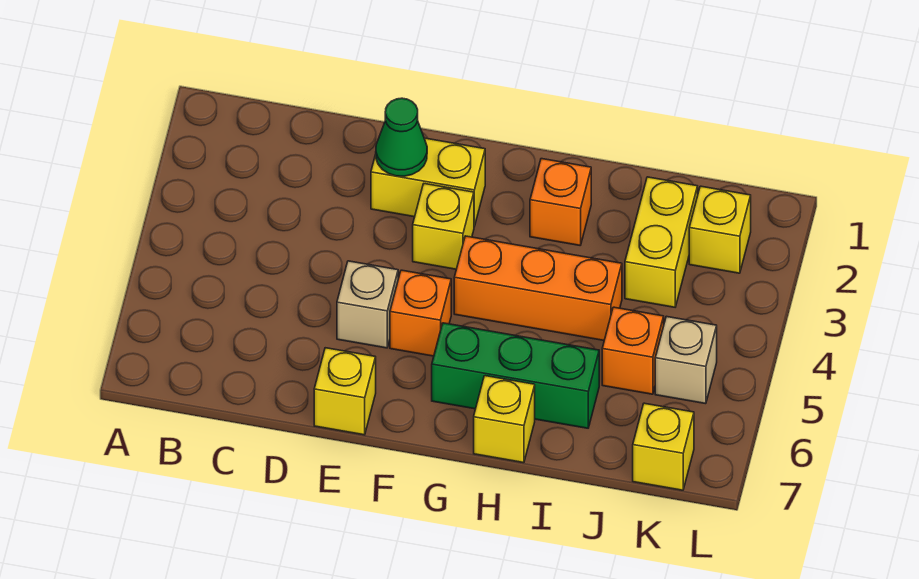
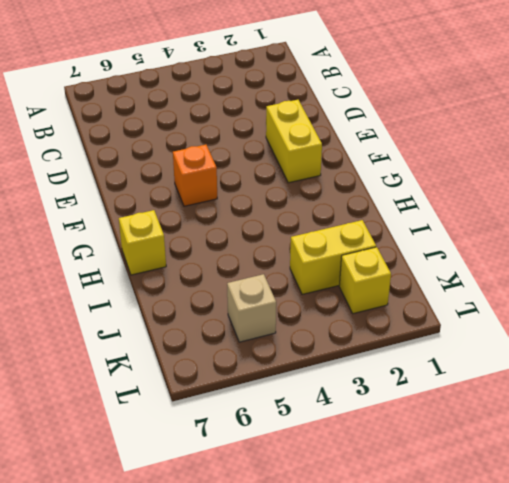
none -> tan brick E5 level 1
none -> yellow brick E7 level 1
none -> yellow brick F3 level 1

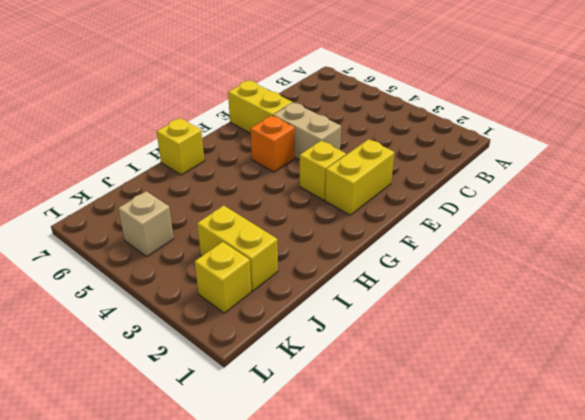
tan brick E4:E5 level 1 -> tan brick E5 level 1
yellow brick E6:E7 level 1 -> yellow brick E7 level 1
none -> orange brick G4:I4 level 1
none -> green brick G6:I6 level 1
none -> orange brick H2 level 1

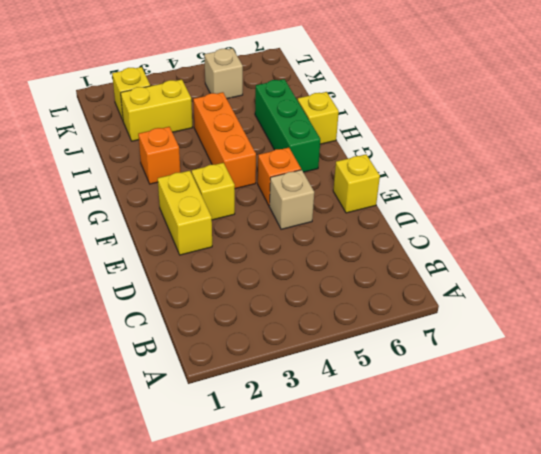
none -> orange brick J5 level 1
none -> yellow brick K7 level 1
none -> green cone E2 level 2

